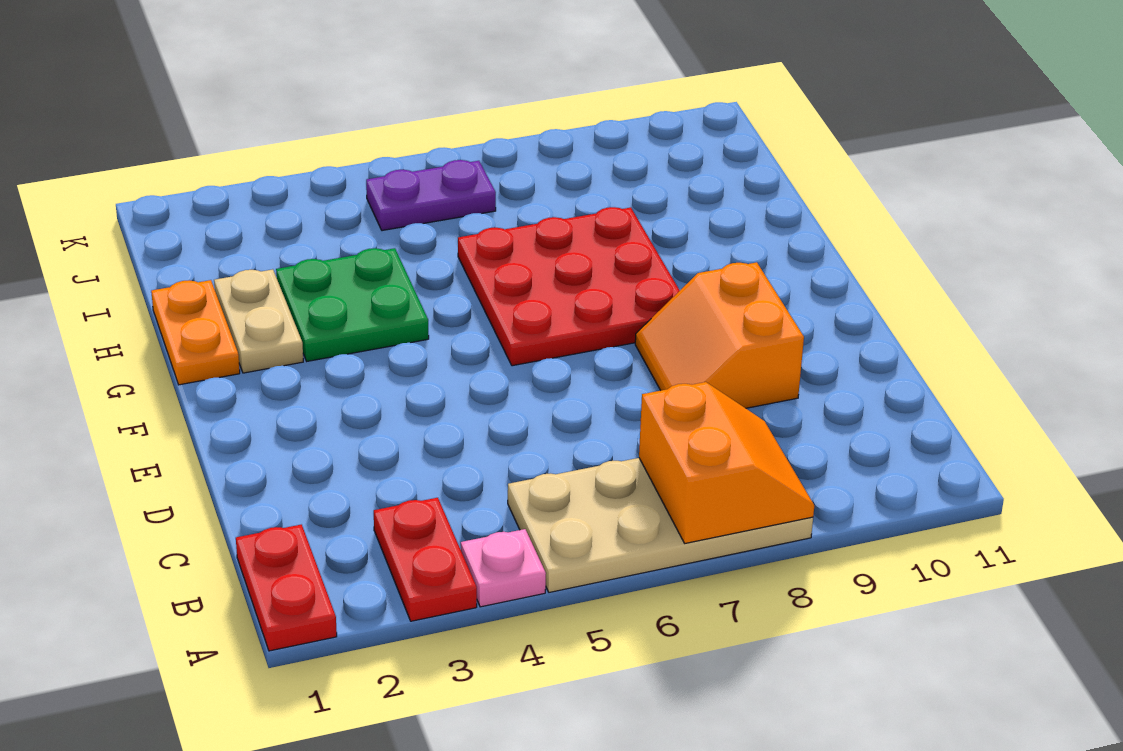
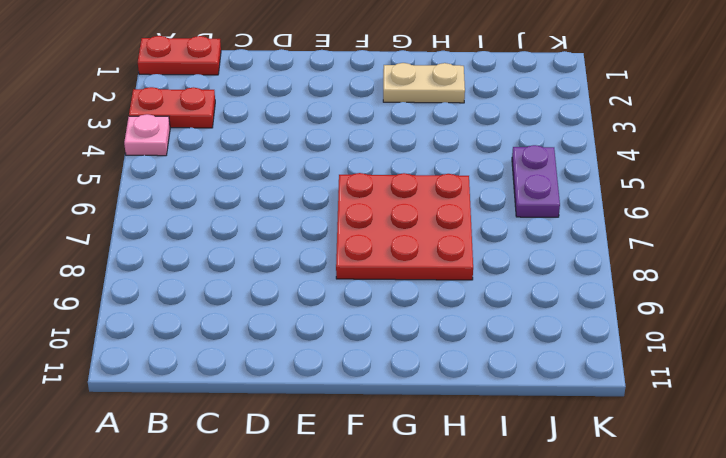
none -> tan plate A5:B8 level 1
none -> orange slope D8:E9 level 1 top 9

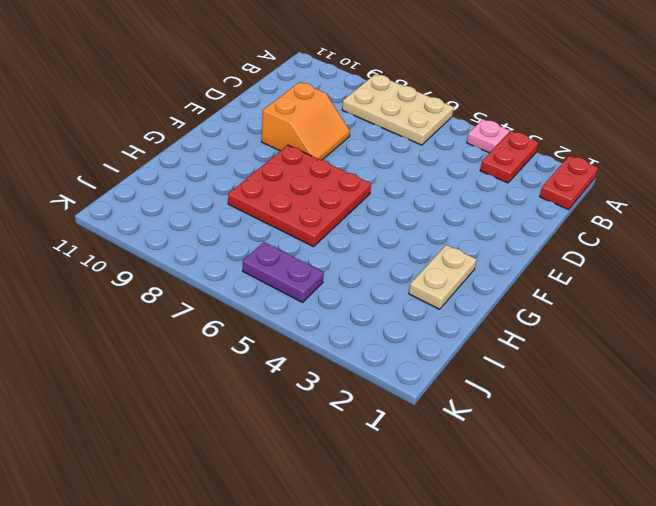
tan plate A6:B8 level 1 -> tan plate A5:B8 level 1
none -> orange plate G1:H1 level 1
none -> green plate G3:H4 level 1

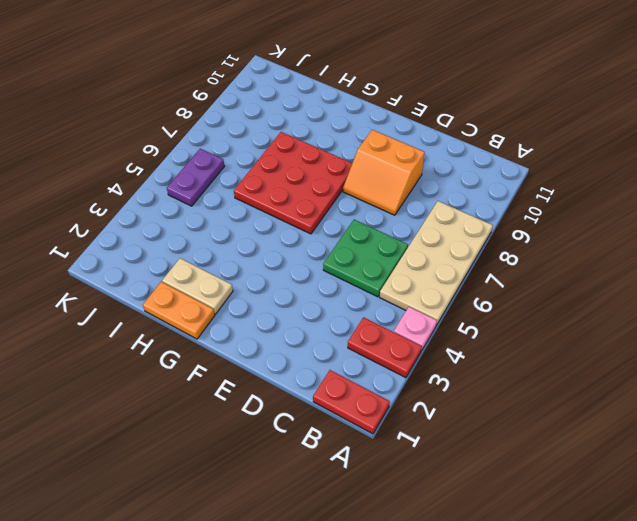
green plate C5:D6 level 1 -> green plate G3:H4 level 1
none -> orange slope A7:B8 level 2 top 7

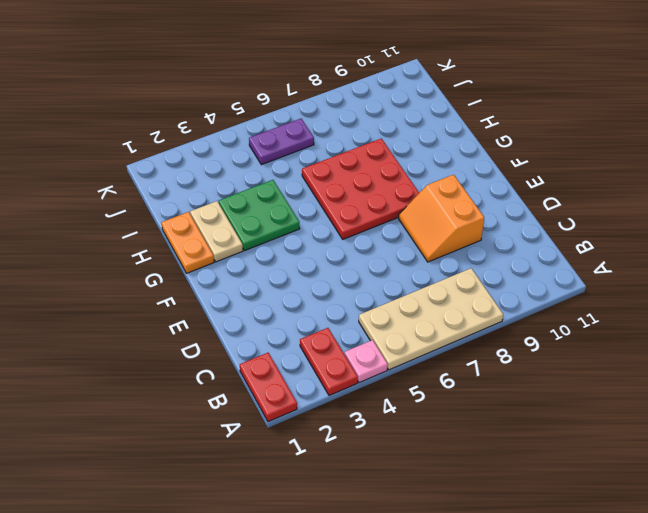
none -> orange slope A7:B8 level 2 top 7

